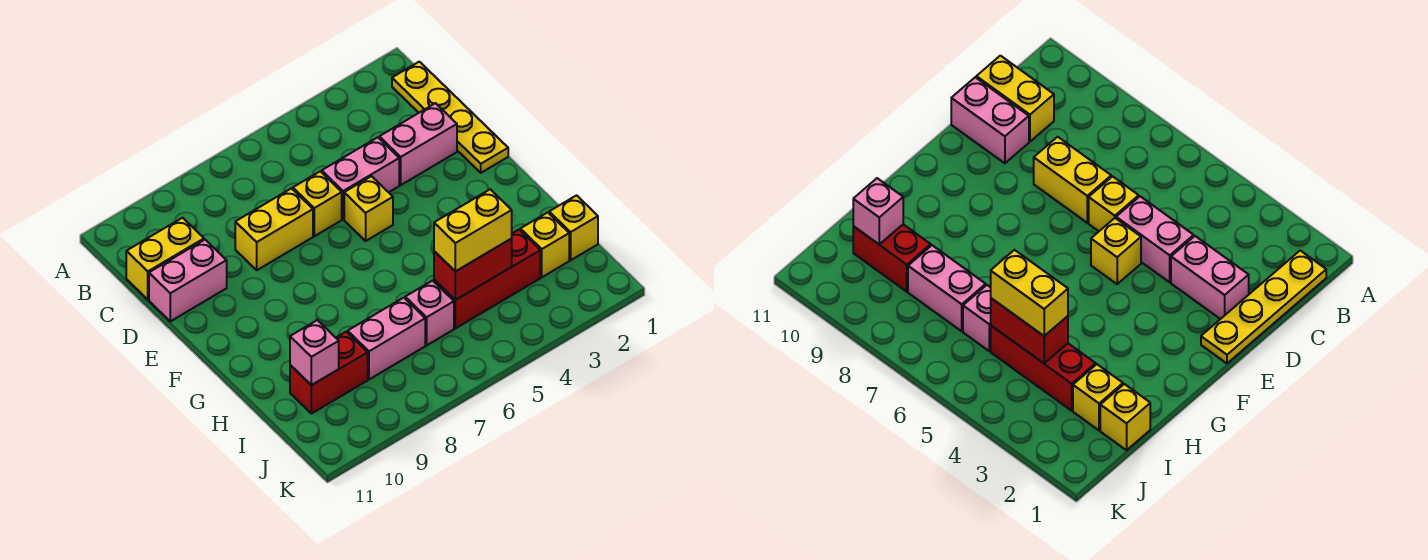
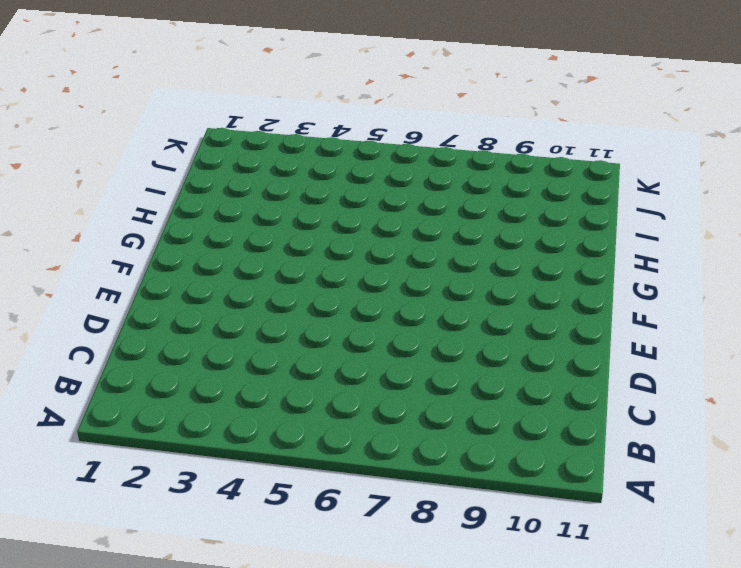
none -> yellow plate B1:E1 level 1
none -> yellow brick C10:C11 level 1
none -> pink brick D2:D3 level 1

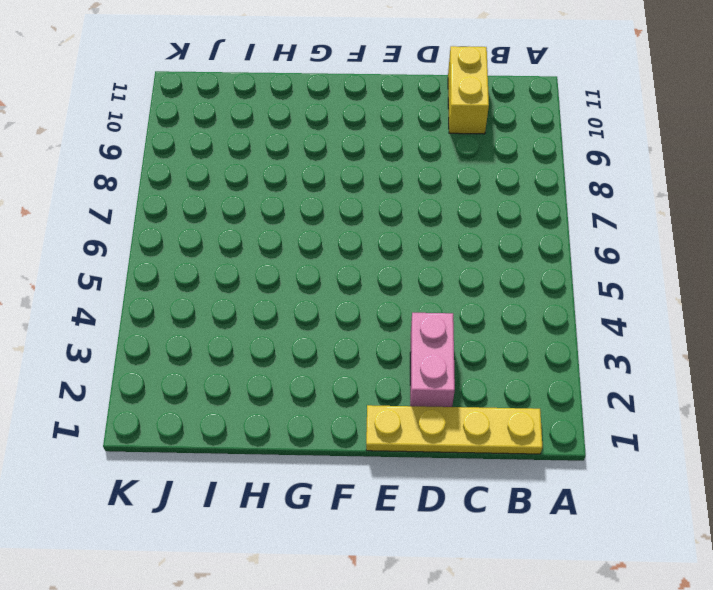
none -> pink brick D4:D5 level 1
none -> yellow brick D6 level 1
none -> yellow brick D7:D8 level 1

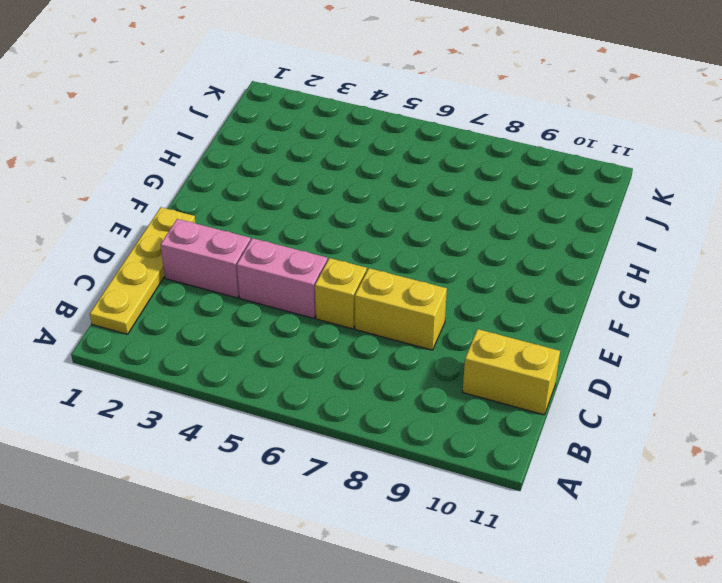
none -> pink brick D10:D11 level 1
none -> yellow brick E5 level 1
none -> yellow brick I1 level 1

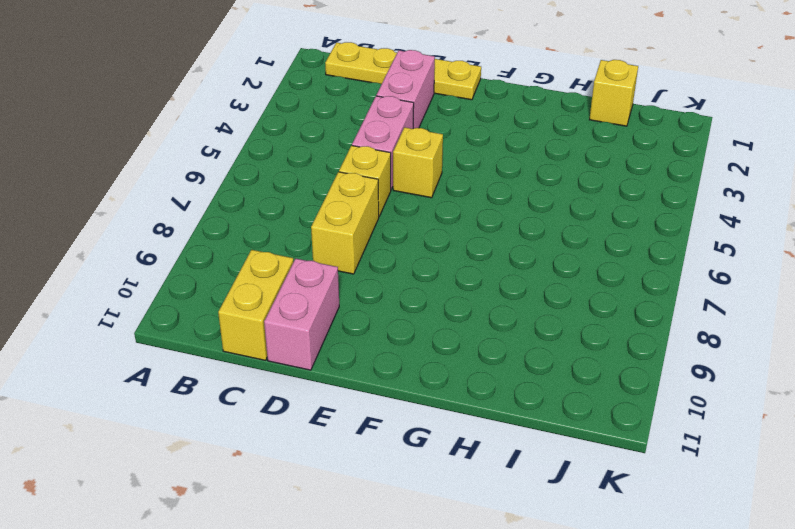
none -> yellow brick I2 level 1
none -> red brick I3:I5 level 1
none -> pink brick I6 level 1

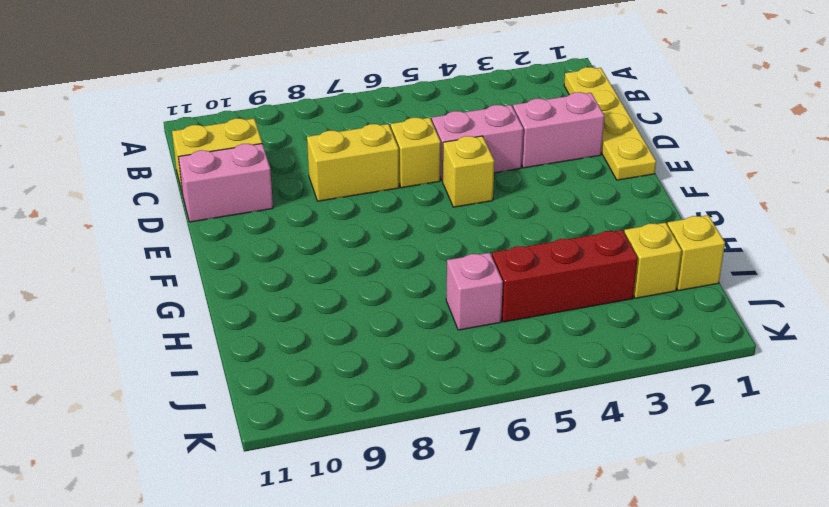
none -> pink brick I7:I8 level 1
none -> red brick I9:I10 level 1
none -> red brick I4:I5 level 2

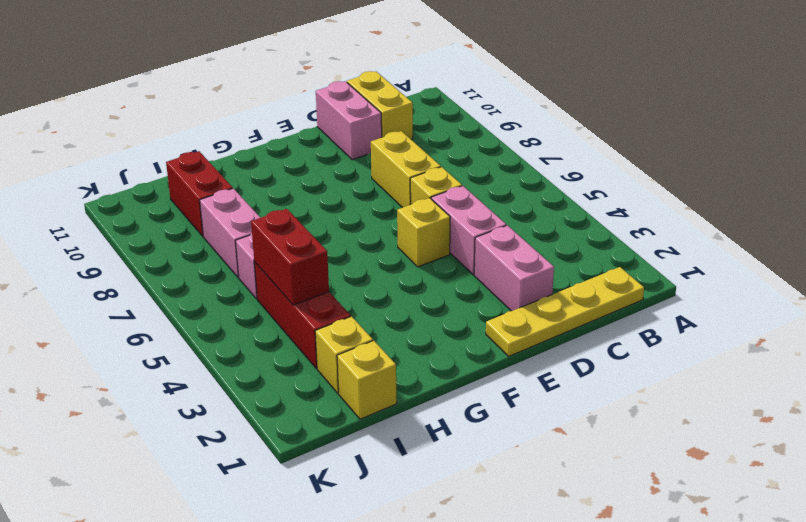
none -> pink brick I10 level 2
none -> yellow brick I4:I5 level 3

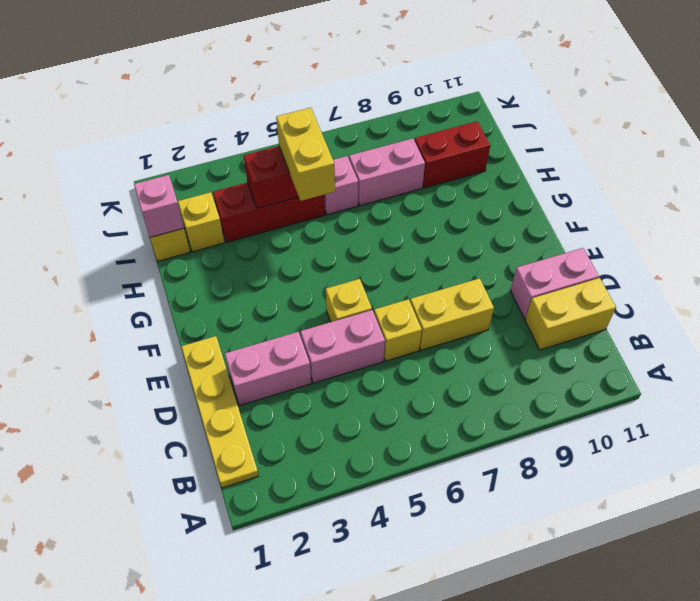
yellow brick H5:I5 level 3 -> yellow brick I4:I5 level 3
pink brick I1 level 2 -> pink brick I10 level 2

